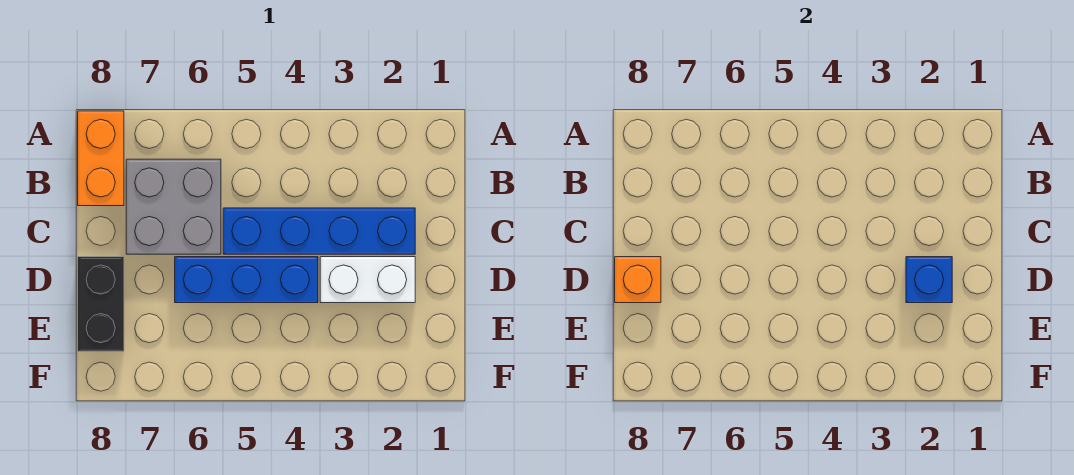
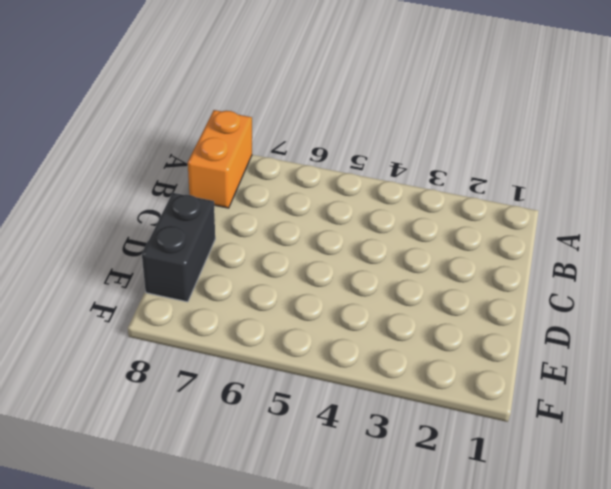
none -> grey brick B6:C7 level 1
none -> blue brick C2:C5 level 1

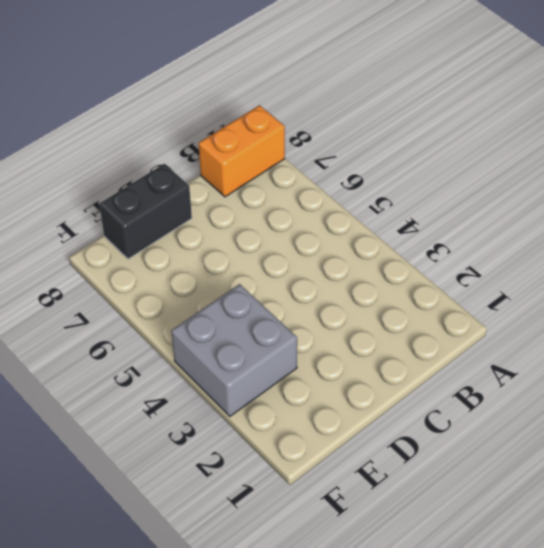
grey brick E3:F4 level 1 -> grey brick B6:C7 level 1
none -> blue brick C2:C5 level 1
none -> white brick D2:D3 level 1

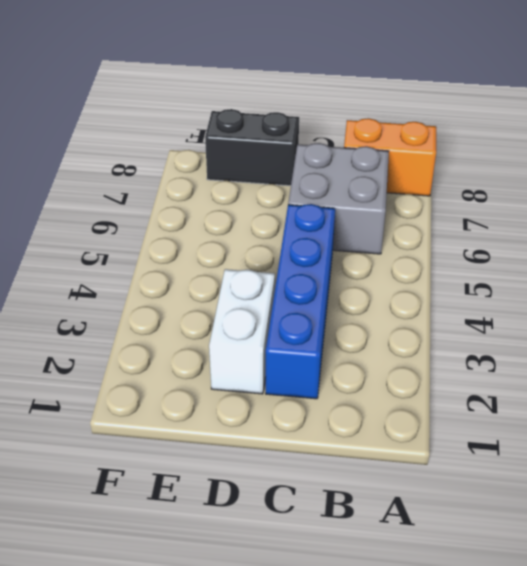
none -> blue brick D4:D6 level 1
none -> blue brick D2 level 2

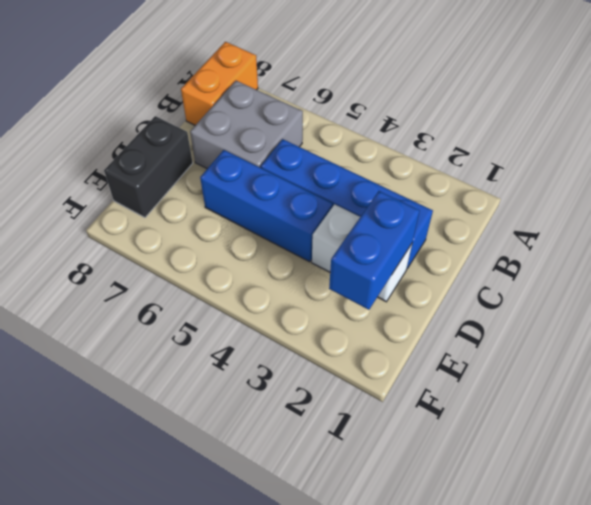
blue brick D2:E2 level 2 -> blue brick D2 level 2
none -> orange brick D8 level 2

